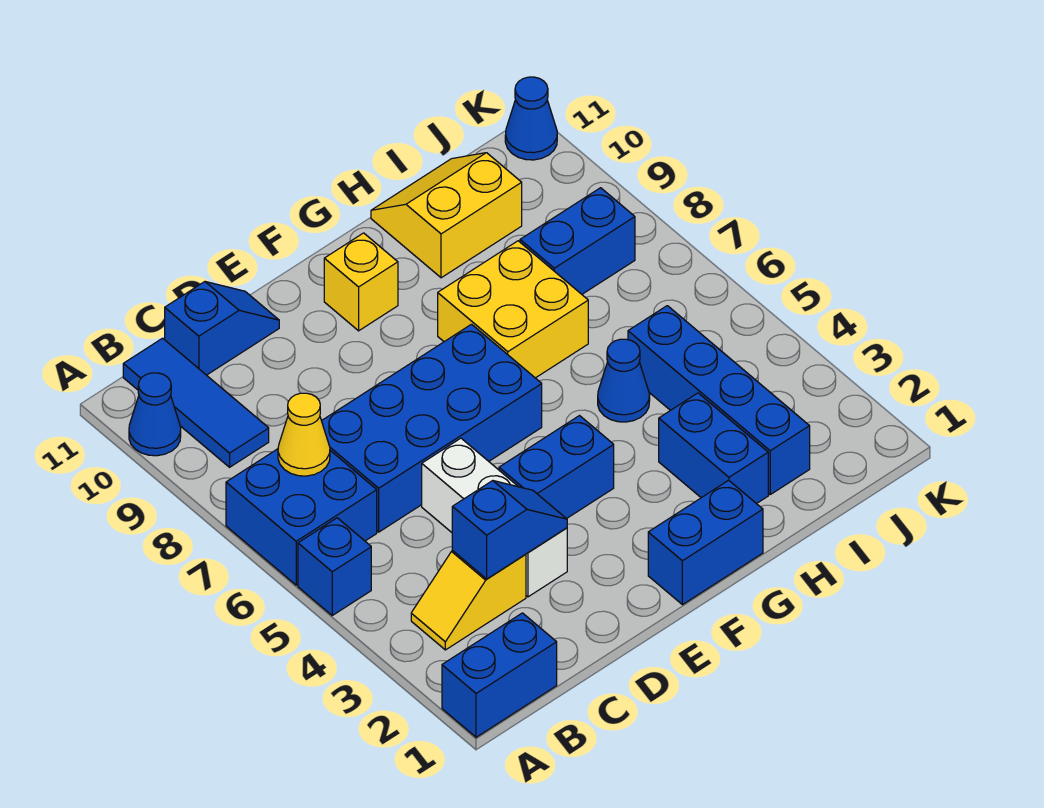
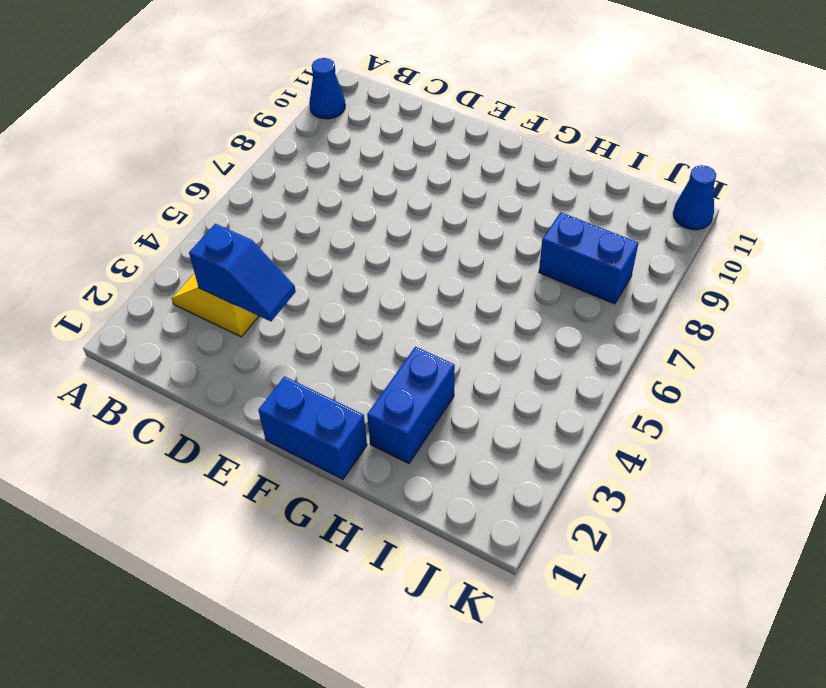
none -> blue brick A1:B1 level 1
none -> blue brick A5 level 1
none -> blue brick A6:B7 level 1

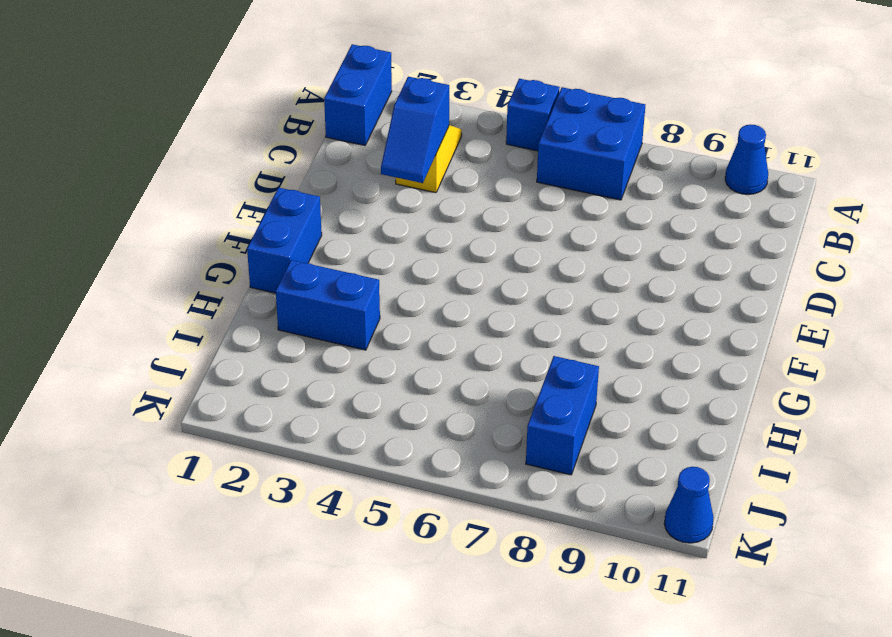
none -> blue tile B9:B11 level 1
none -> blue brick C6:F7 level 1
none -> blue slope C11:D11 level 1 top C

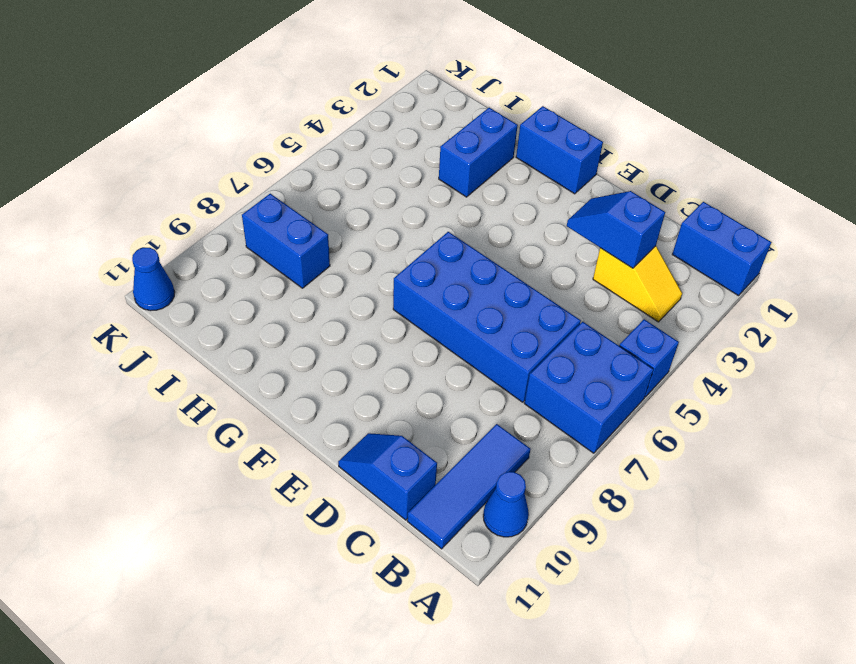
none -> white brick D3:D5 level 1
none -> blue brick E4:F4 level 1
none -> yellow brick F10 level 1

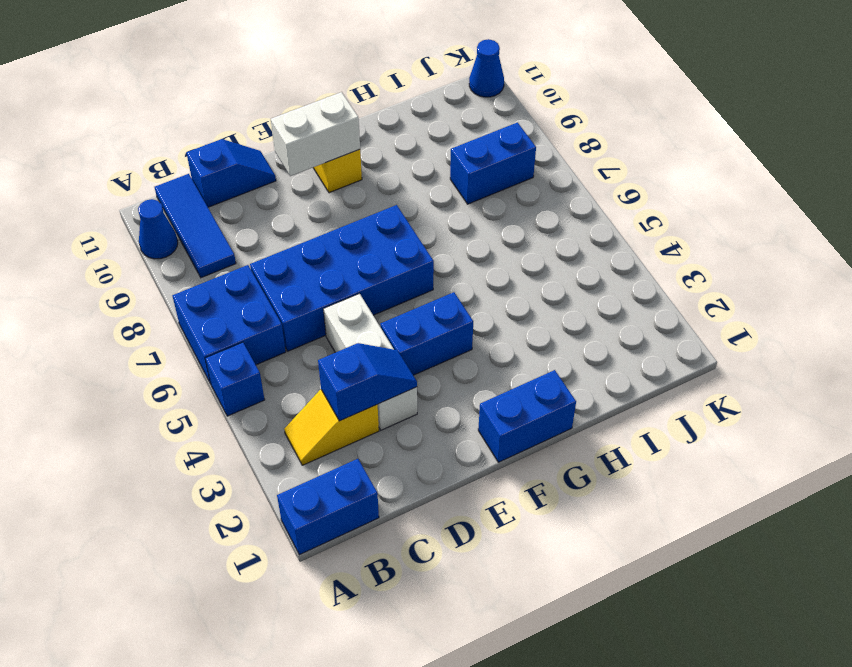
white brick E10:F10 level 2 -> none
none -> yellow brick G7:H8 level 1
none -> blue brick H2:H3 level 1
none -> blue cone H5 level 1

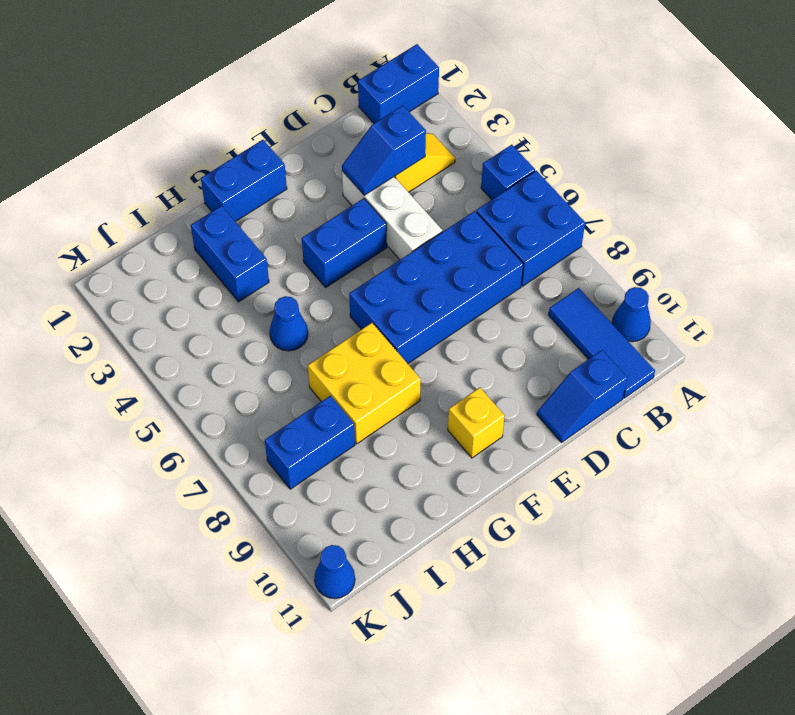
none -> yellow slope H10:I11 level 1 top 10
none -> blue brick I2:I5 level 1
none -> yellow cone B7 level 2

